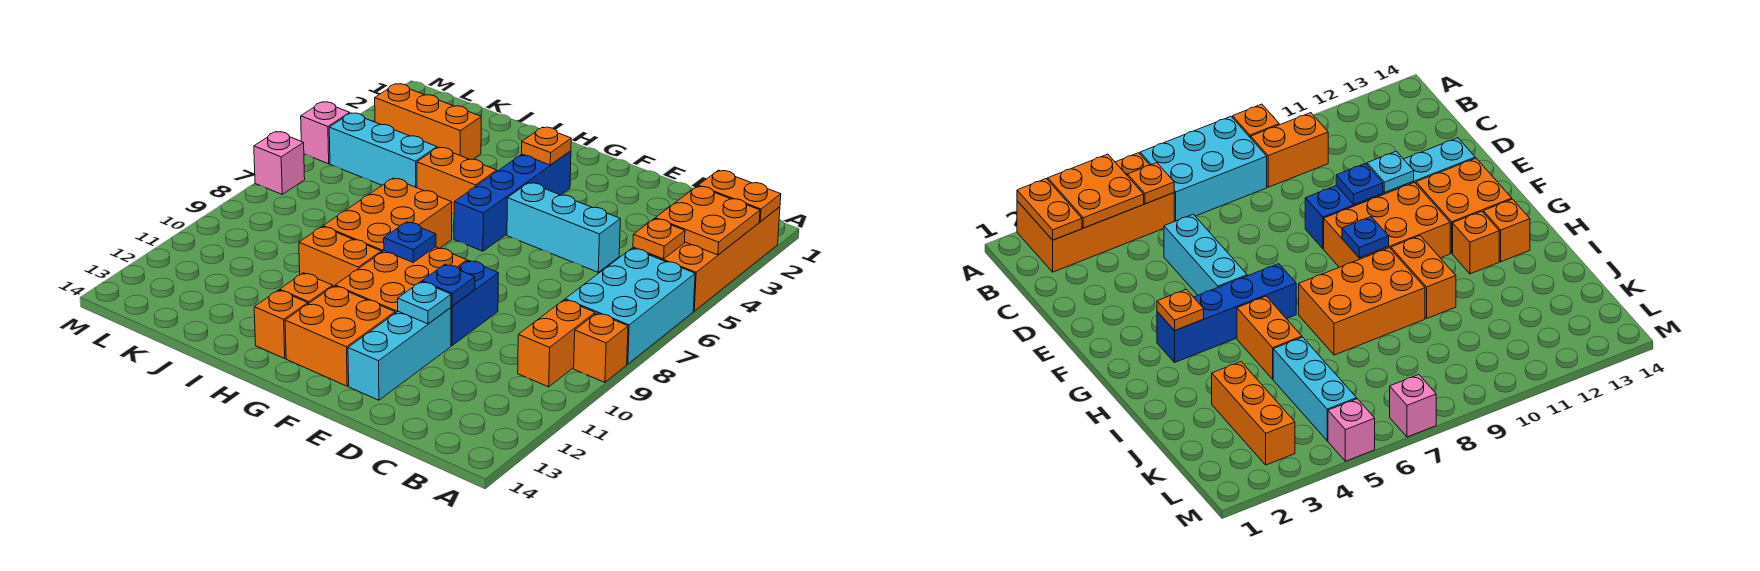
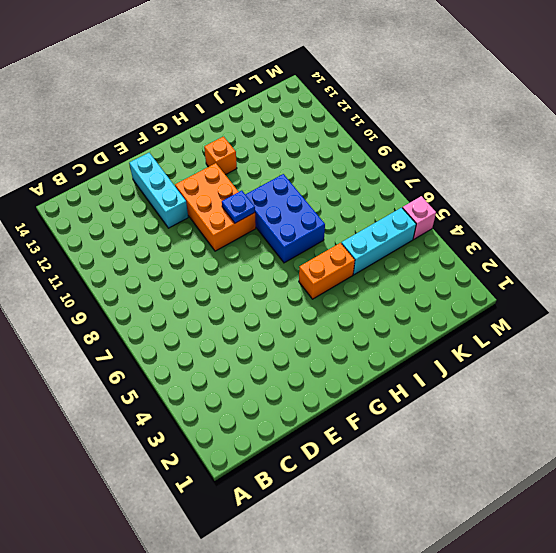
blue brick H7:I9 level 1 -> orange brick H7:I9 level 1
none -> orange brick A2:B5 level 1
none -> cyan brick A6:B8 level 1
none -> orange brick A9 level 1

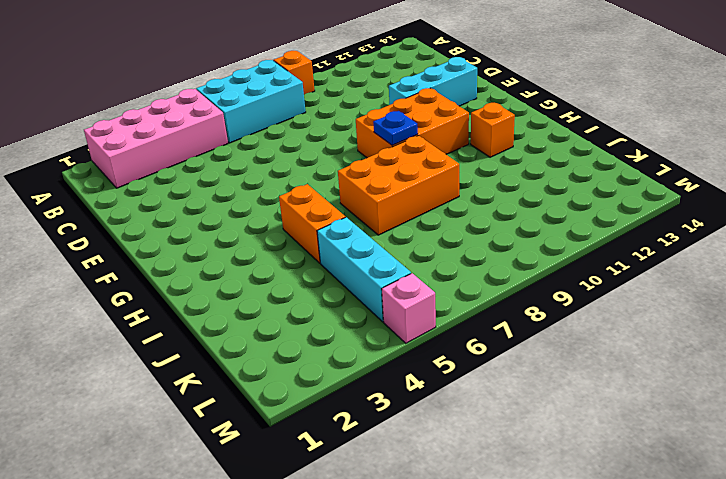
pink brick A2:B5 level 1 -> orange brick A2:B5 level 1
none -> orange brick B9:B10 level 1
none -> cyan brick D5:F5 level 1
none -> blue brick E9:E10 level 1

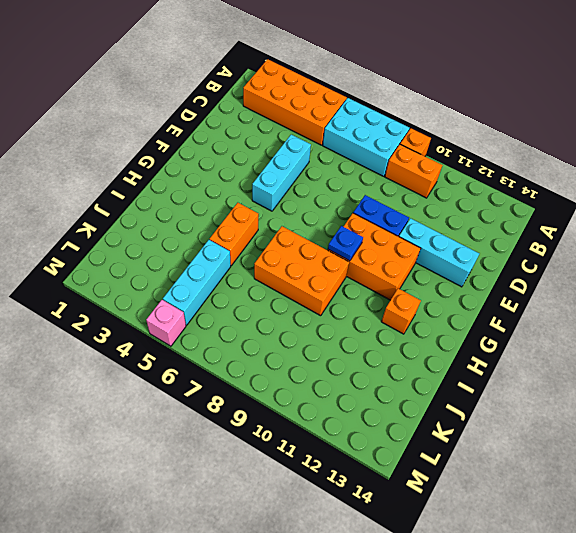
none -> orange brick F12:G13 level 1
none -> blue brick G3:G6 level 1
none -> orange brick H10:I10 level 1

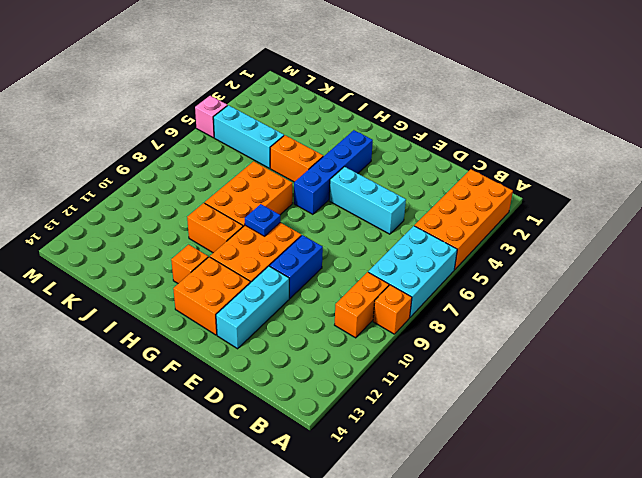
none -> orange brick H13 level 1
none -> orange brick J3:L3 level 1
none -> pink brick M7 level 1

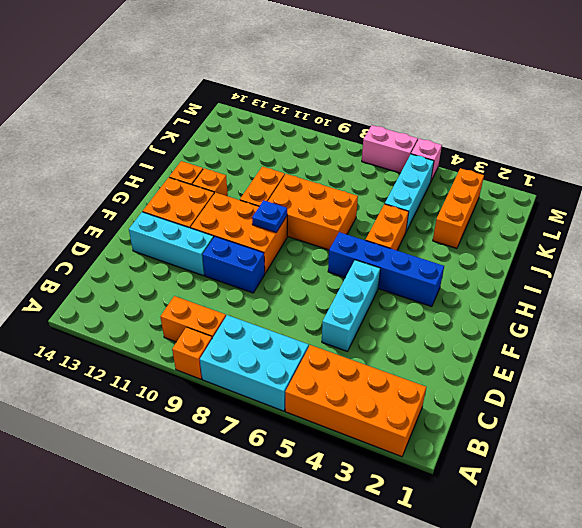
pink brick M6:M7 level 1 -> pink brick M7 level 1
none -> orange plate A2:B2 level 2
none -> orange plate A3:B4 level 2
none -> orange plate B5 level 2

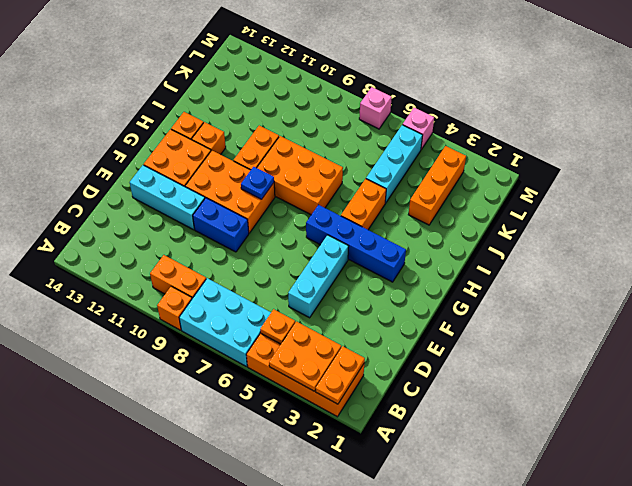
none -> blue plate E10 level 2
none -> cyan plate E11 level 2
none -> orange plate G3 level 2

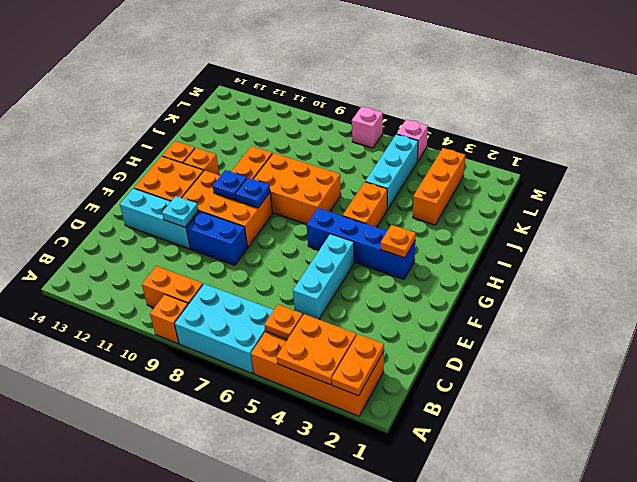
blue plate G10 level 2 -> blue plate E10 level 2

